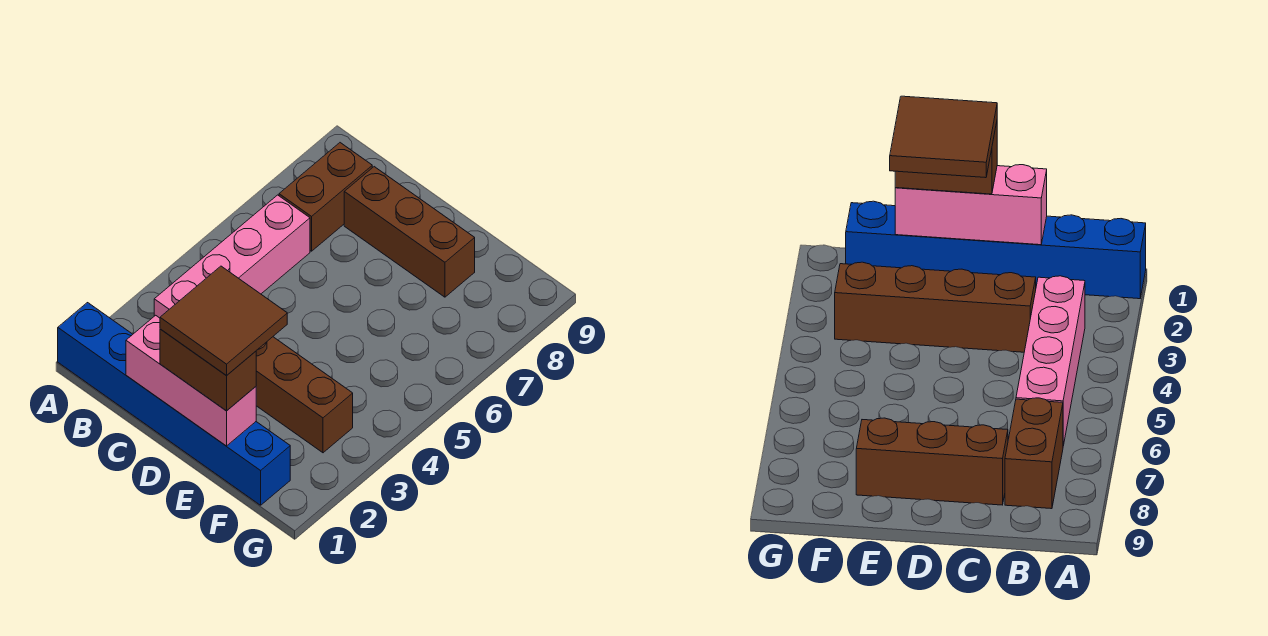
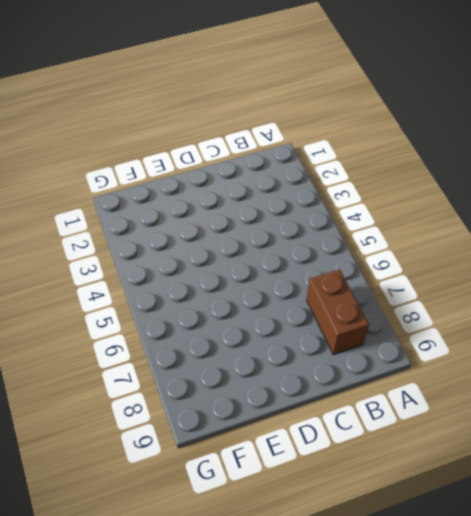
none -> blue brick A1:F1 level 1
none -> pink brick B3:B6 level 1

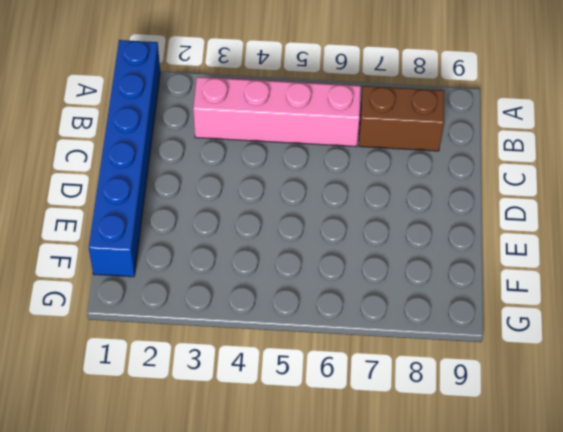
none -> brown brick C3:F3 level 1
none -> brown brick C8:E8 level 1

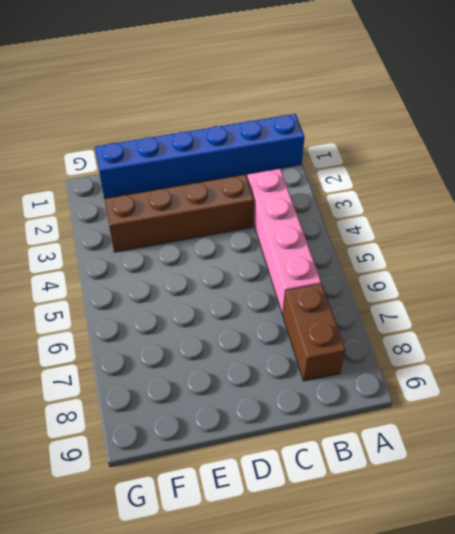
none -> brown brick C8:E8 level 1
none -> pink brick C1:E1 level 2

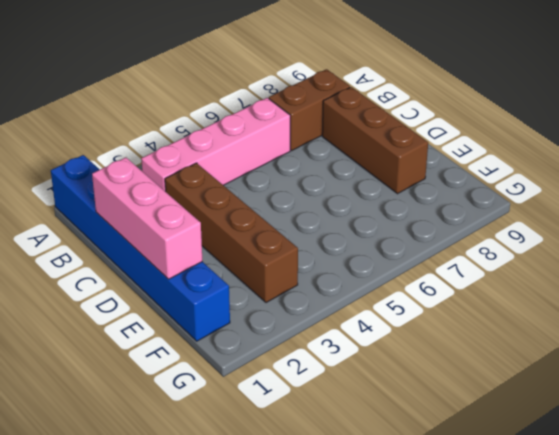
none -> brown brick D1:E1 level 3
none -> brown tile D1:E2 level 4

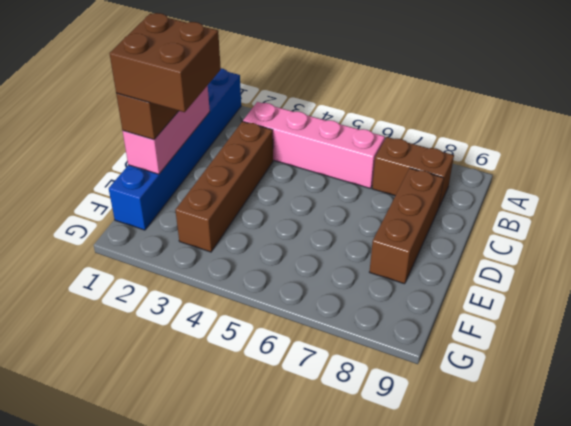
brown brick D1:E2 level 4 -> brown tile D1:E2 level 4

